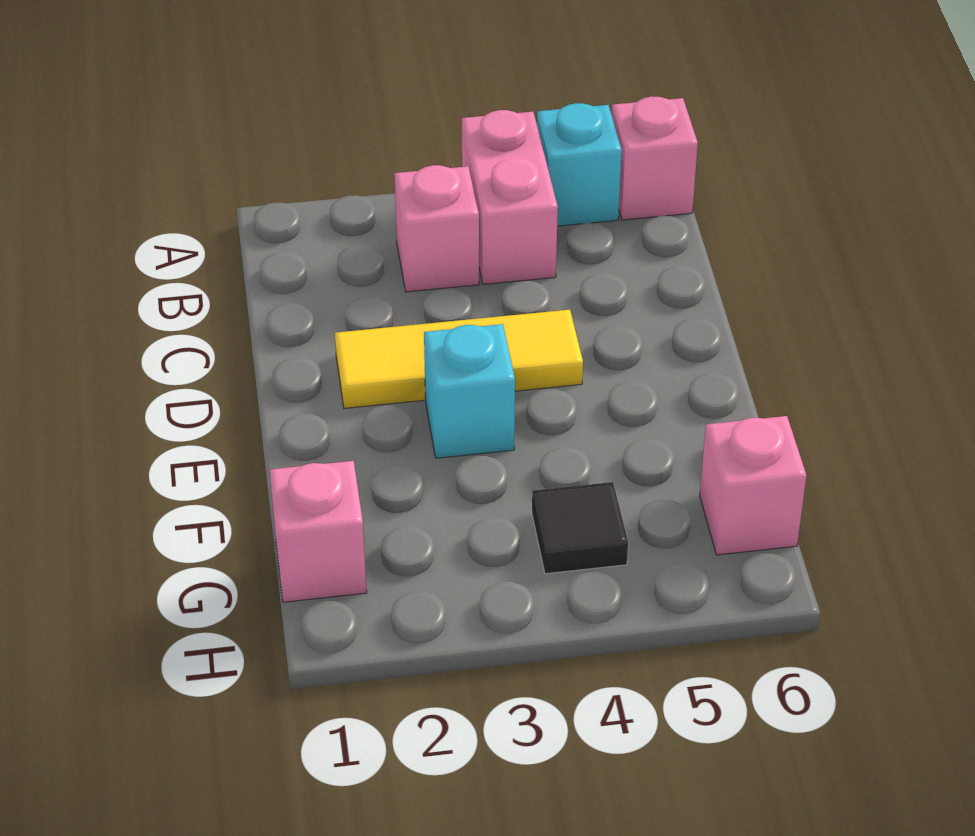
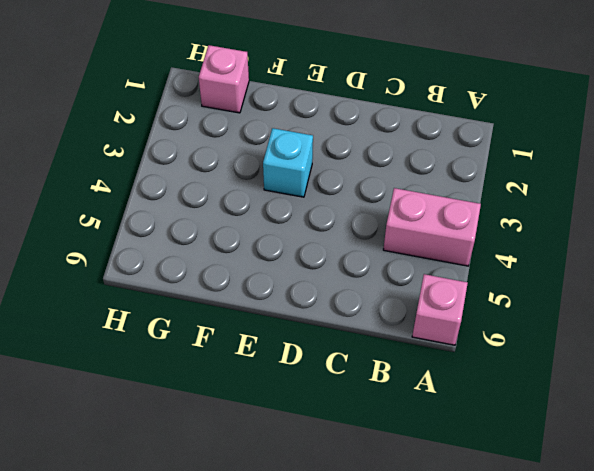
none -> cyan brick A5 level 1
none -> pink brick B3 level 1

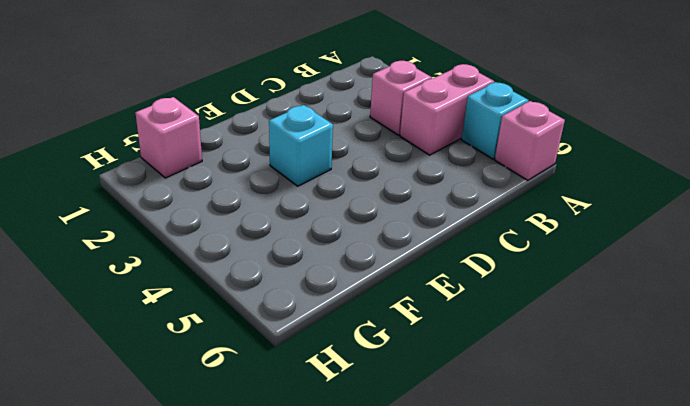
none -> yellow tile D2:D4 level 1
none -> black tile G4 level 1

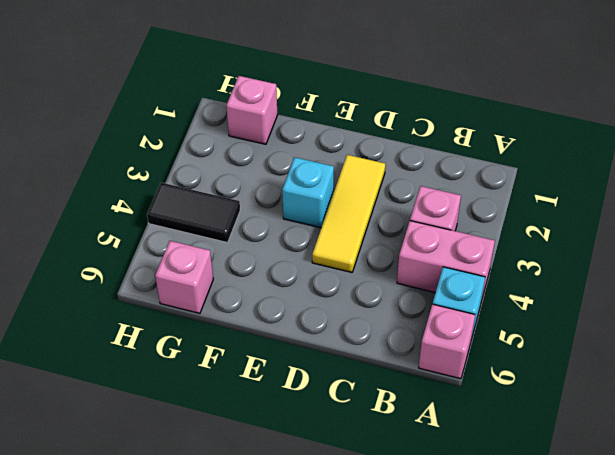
black tile G4:H4 level 1 -> black tile G4 level 1

